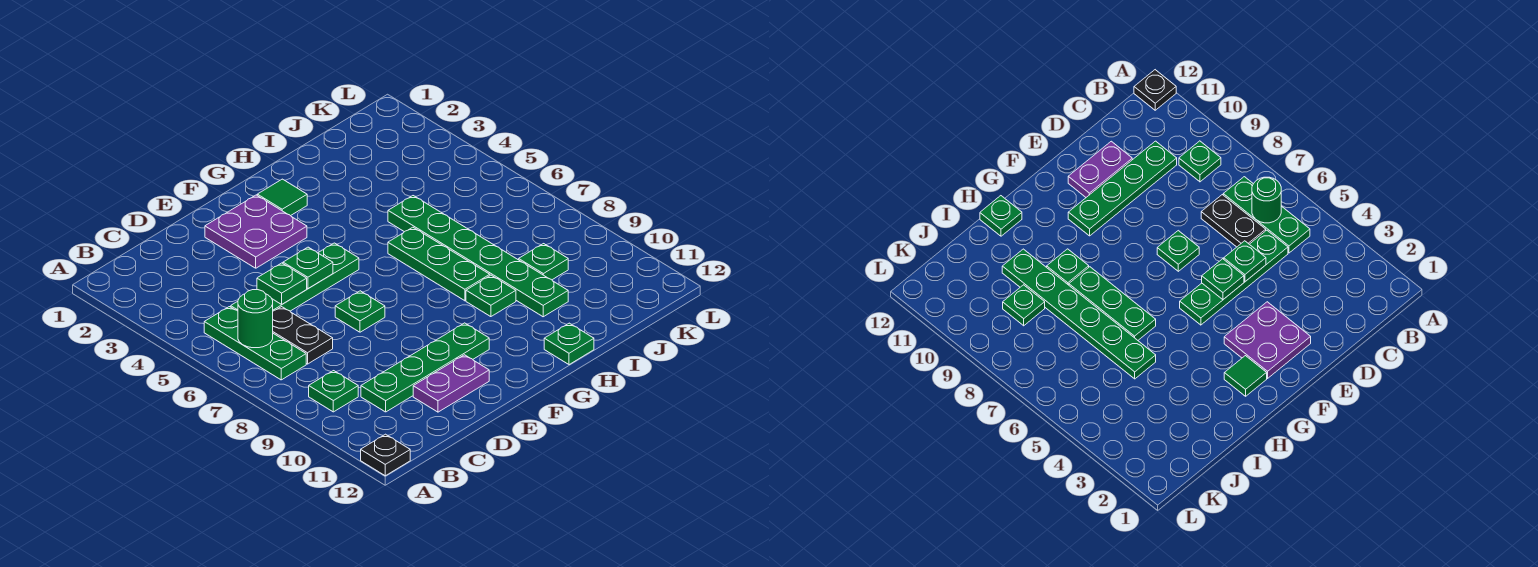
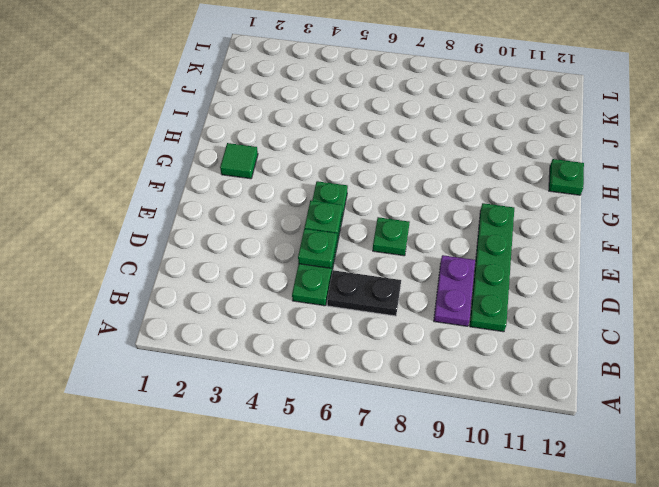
purple plate C9:D9 level 1 -> purple plate D11:E11 level 1
none -> black plate A12 level 1
none -> green plate B5:B7 level 1
none -> green plate B9 level 1

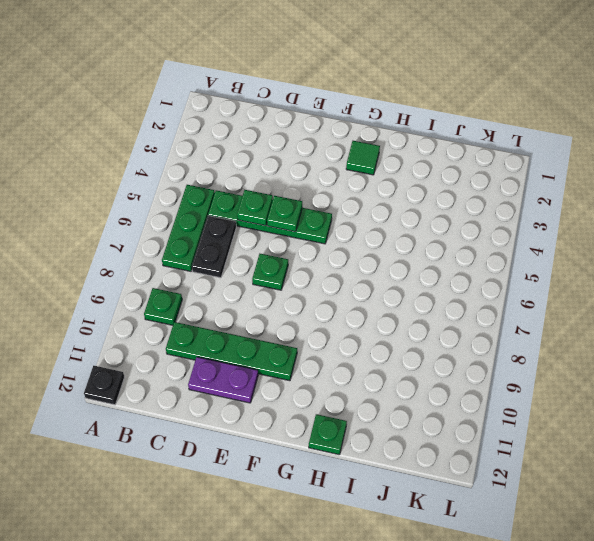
none -> purple plate E2:F3 level 1
none -> green plate H6:H8 level 1
none -> green plate H9 level 1

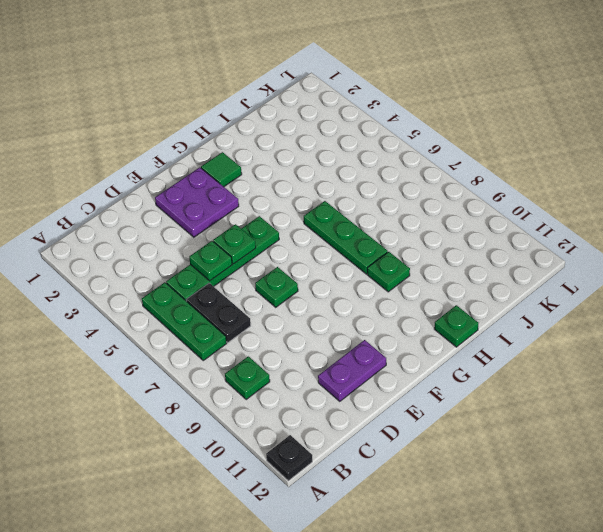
none -> green plate C10:F10 level 1
none -> green plate I5:I10 level 1
none -> green plate J9 level 1

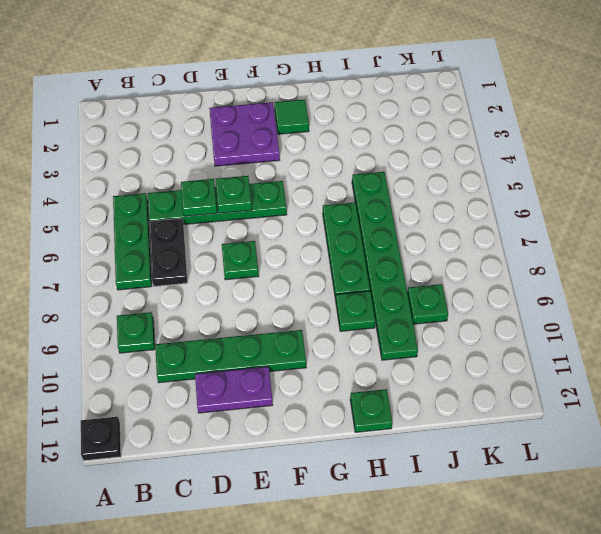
none -> green round brick B6 level 2

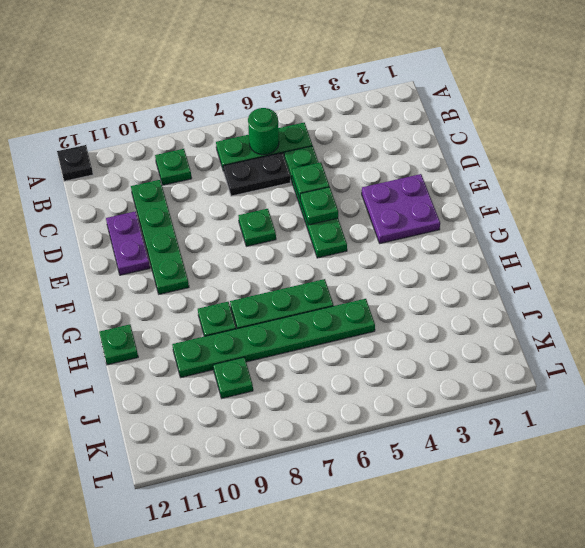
none -> green tile G2 level 1

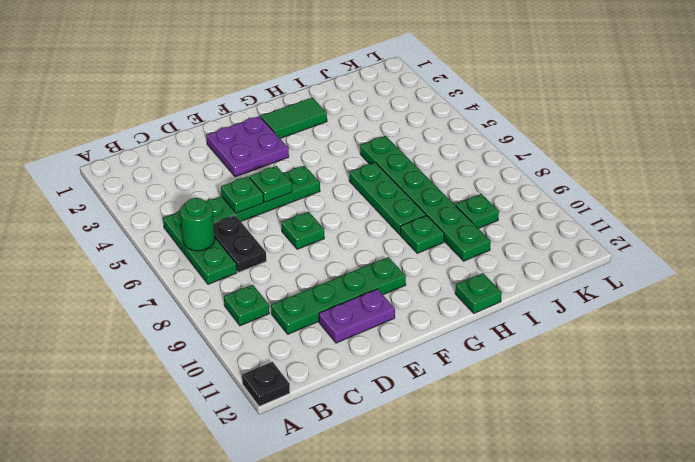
green tile G2:H2 level 1 -> green tile G2 level 1

